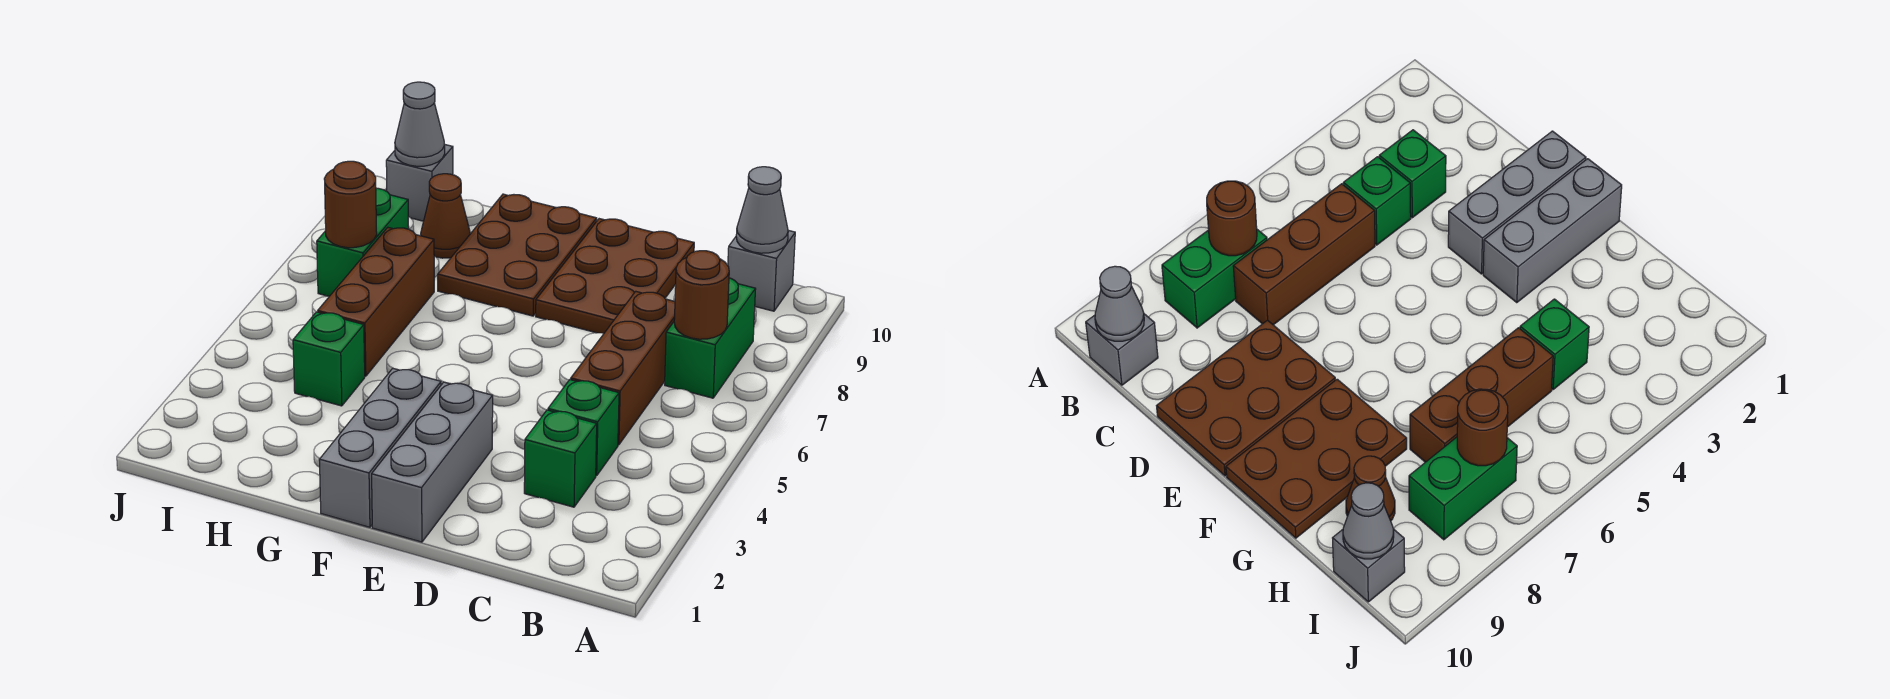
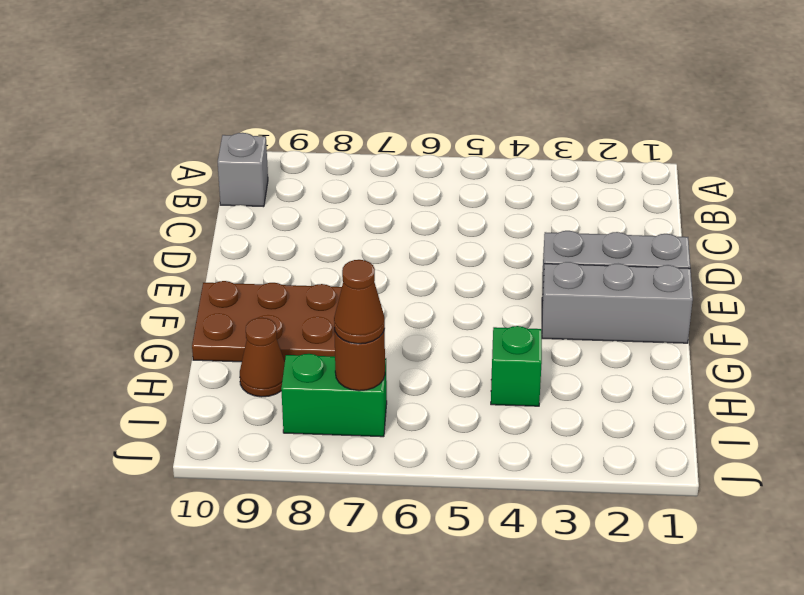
brown cone I7 level 3 -> none
none -> green brick B7:B8 level 1
none -> green brick C3 level 1
none -> green brick C4 level 1

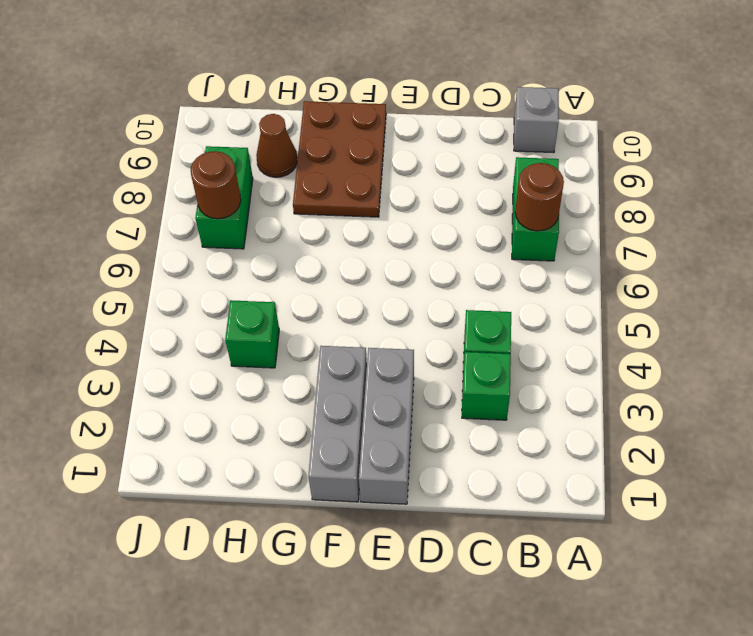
none -> brown brick C5:C7 level 1
none -> brown plate D8:E10 level 1
none -> brown brick H5:H7 level 1

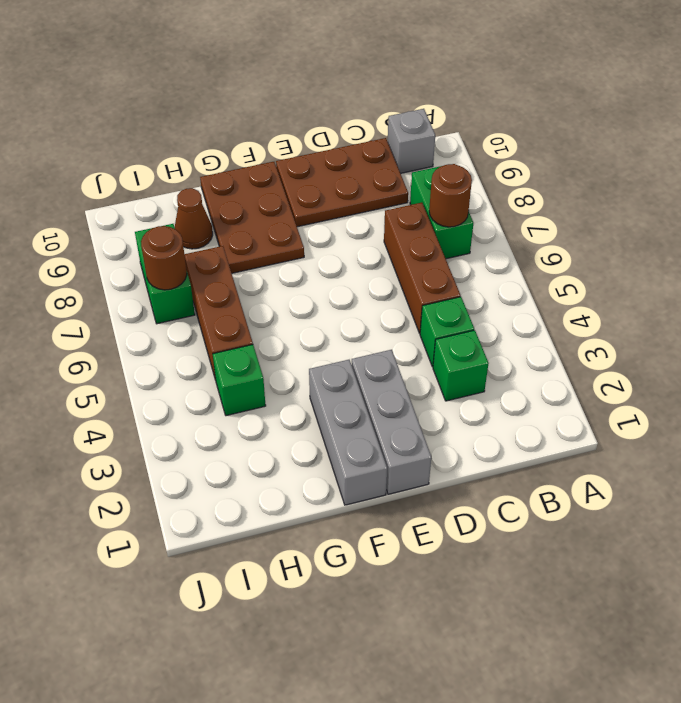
brown plate C9:E10 level 1 -> brown plate D8:E10 level 1
none -> grey brick I10 level 1
none -> grey cone B10 level 2
none -> grey cone I10 level 2

